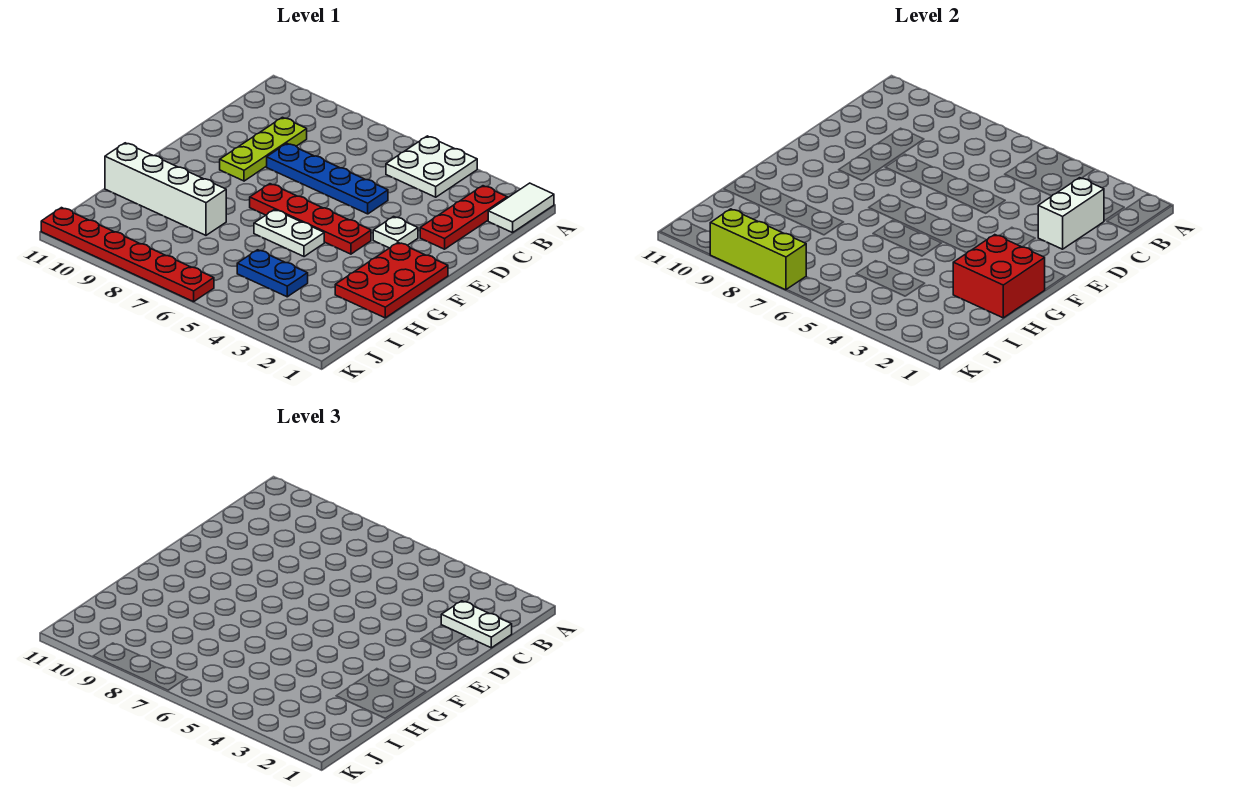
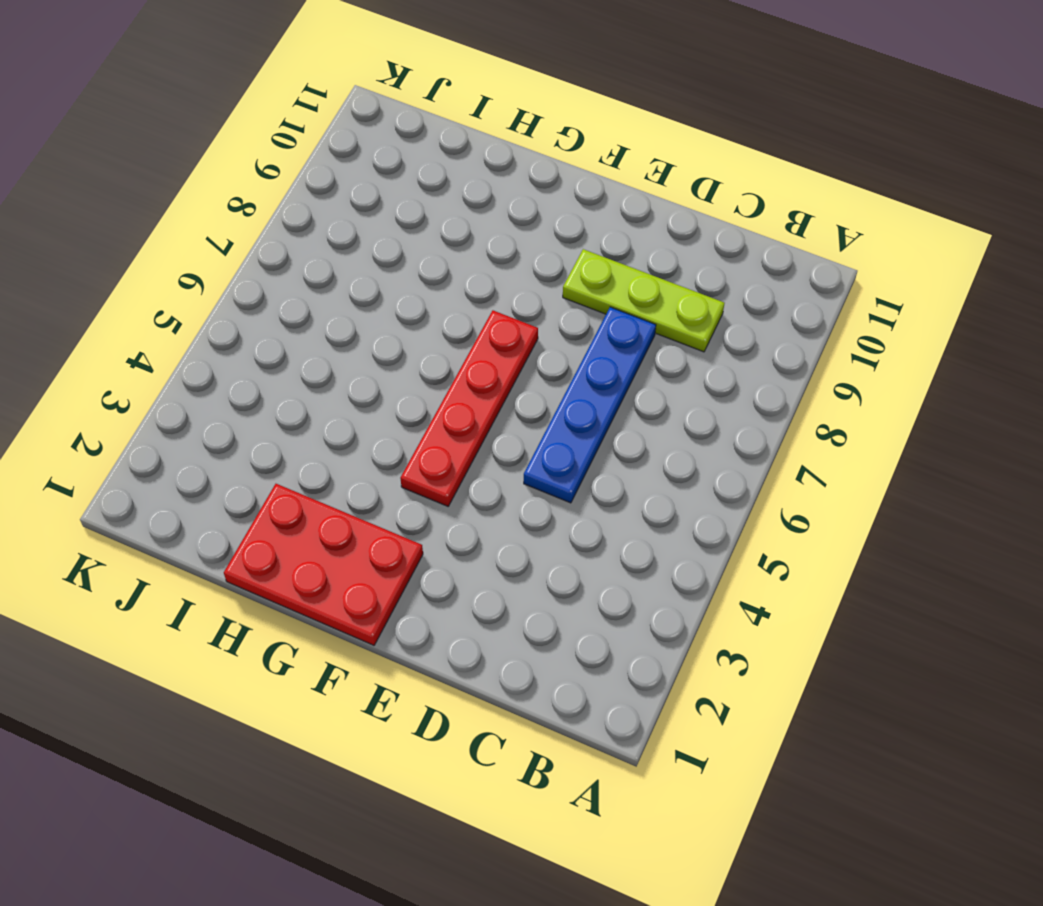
none -> white tile A1:B1 level 1
none -> white plate A4:B5 level 1
none -> red plate B2:D2 level 1

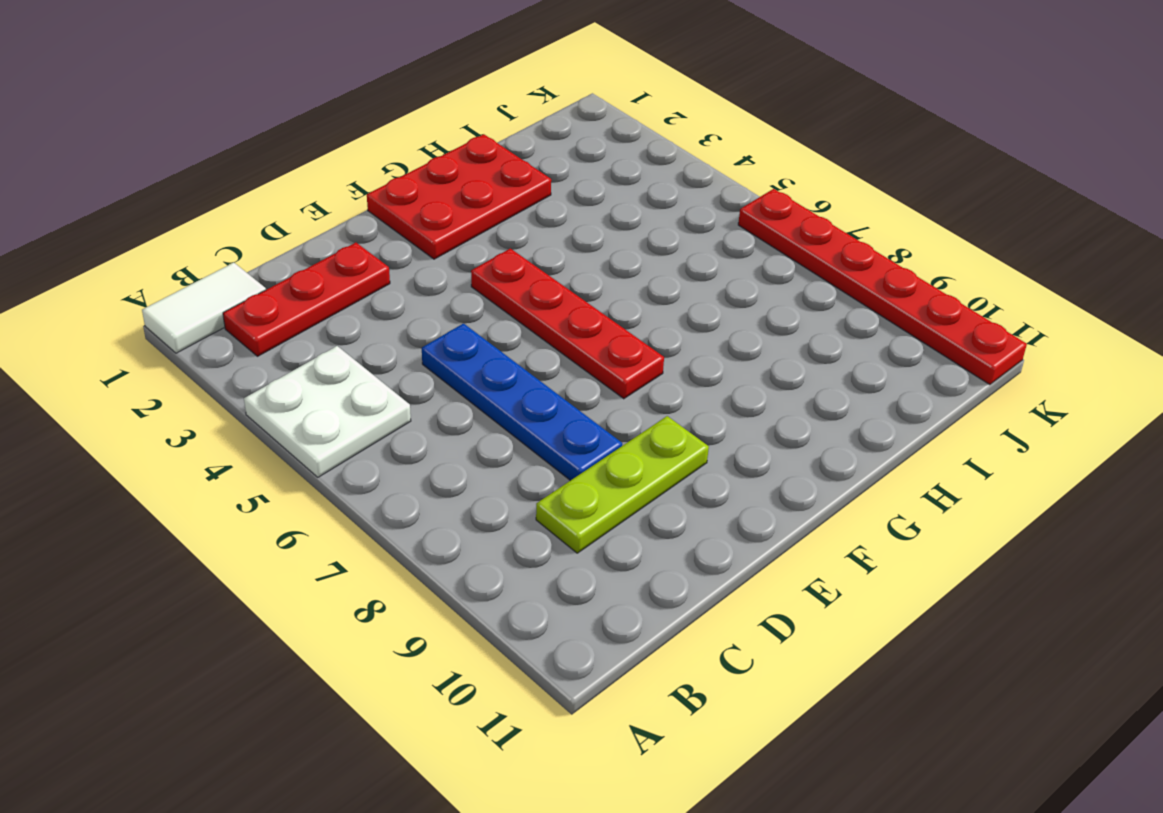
none -> white plate E3 level 1
none -> white plate G5:G6 level 1
none -> white brick H8:H11 level 1

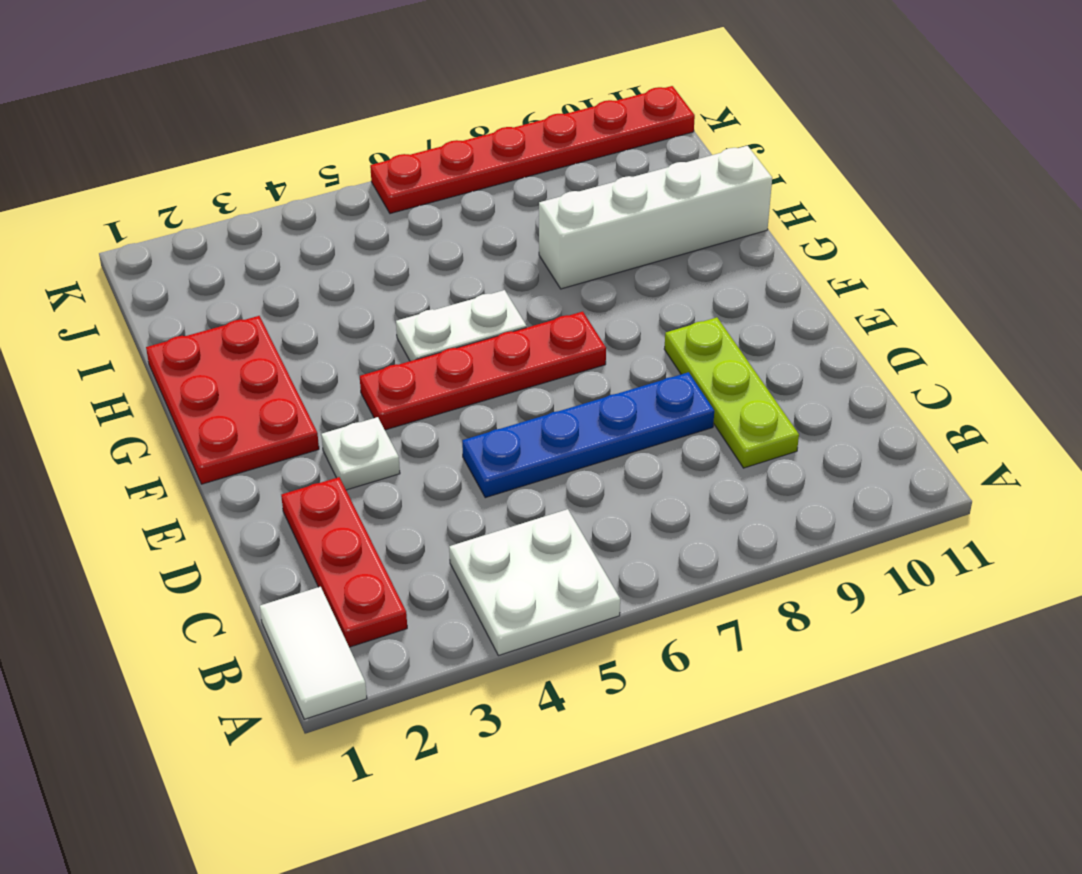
none -> blue plate I4:I5 level 1
none -> white brick C2:D2 level 2
none -> red brick G1:H2 level 2

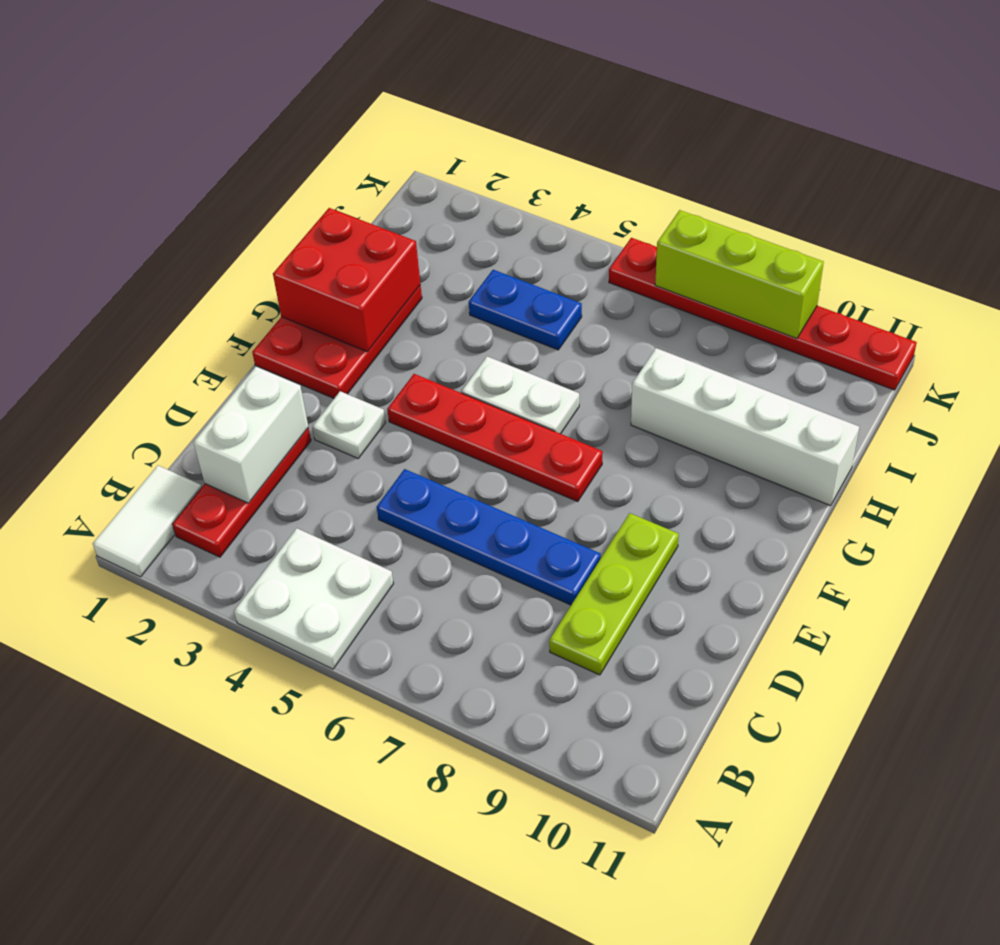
none -> white plate C1:C2 level 3

